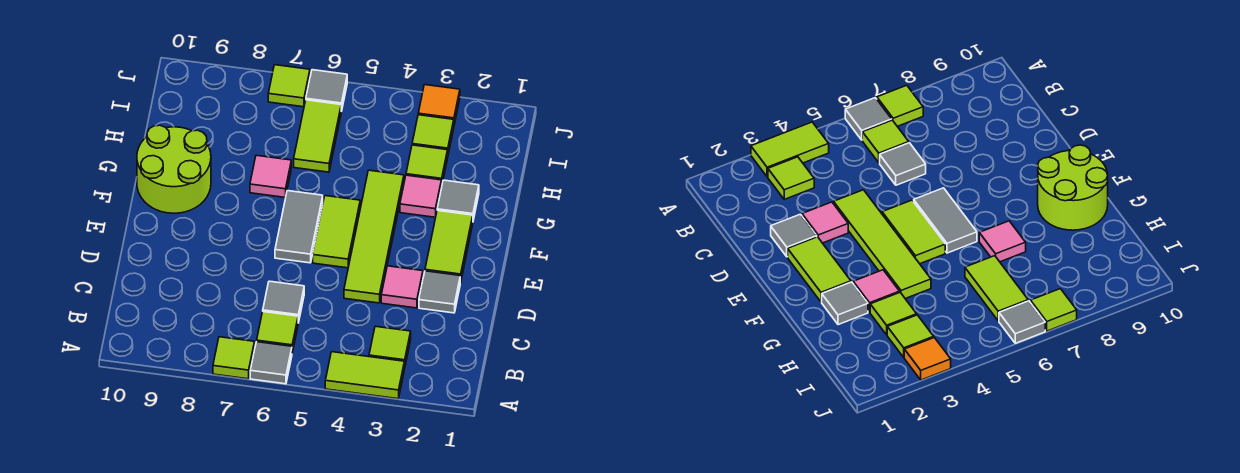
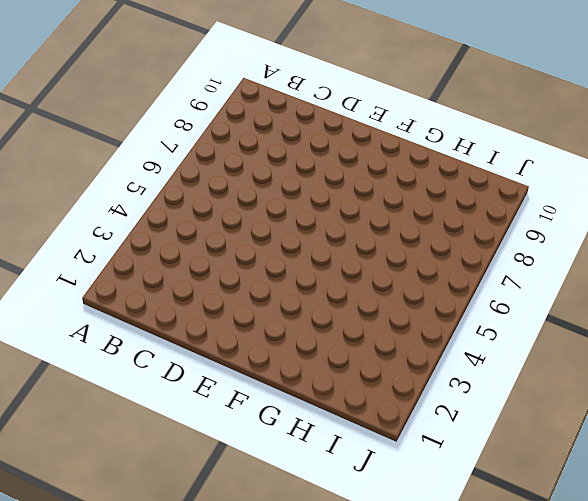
none -> lime tile A3:A4 level 1
none -> grey tile A6 level 1
none -> lime tile A7 level 1

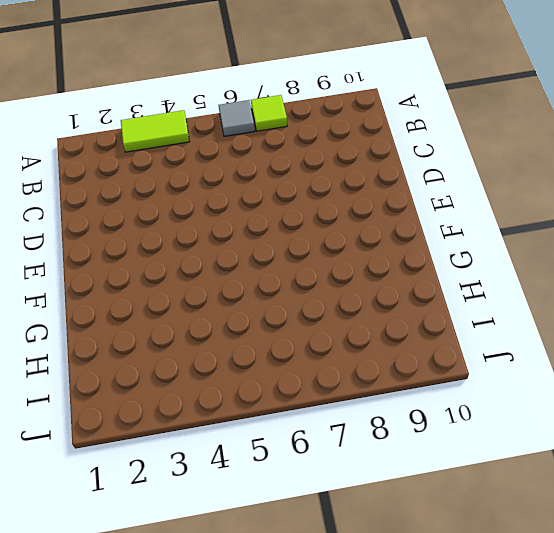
none -> lime tile B3 level 1
none -> lime tile B6 level 1
none -> grey tile C6 level 1

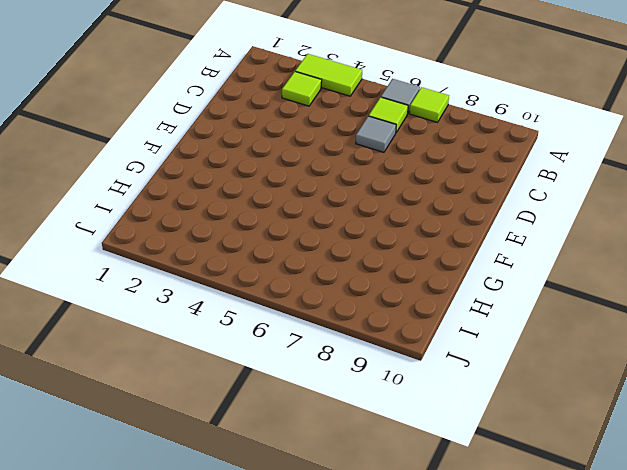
none -> grey tile D2 level 1
none -> pink tile D3 level 1
none -> lime tile D4:G4 level 1

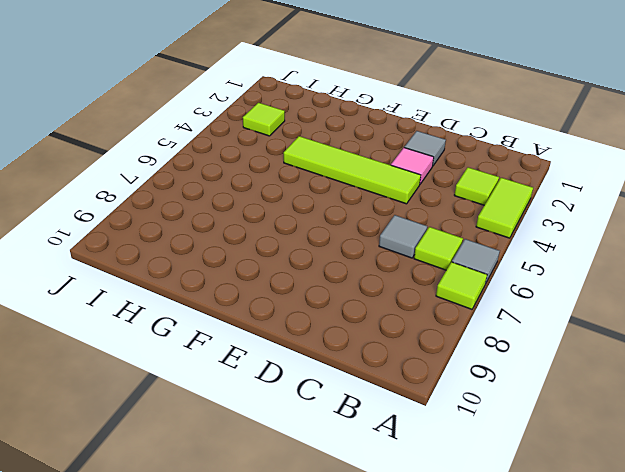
none -> lime tile E2:F2 level 1
none -> lime tile E5:F5 level 1
none -> grey tile E6:F6 level 1

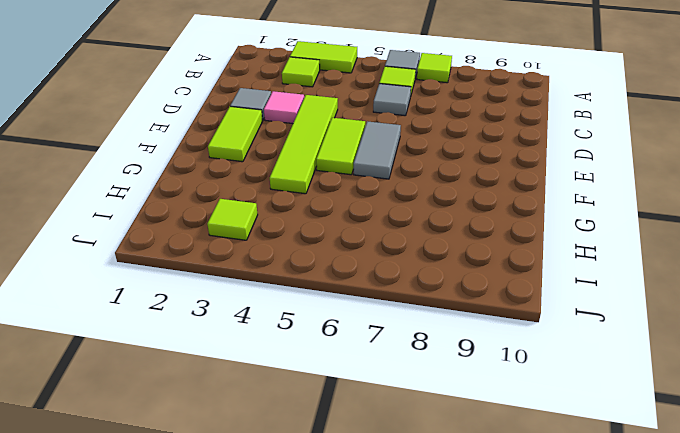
none -> lime round brick F9:G10 level 1
none -> grey tile G2 level 1
none -> pink tile G3 level 1

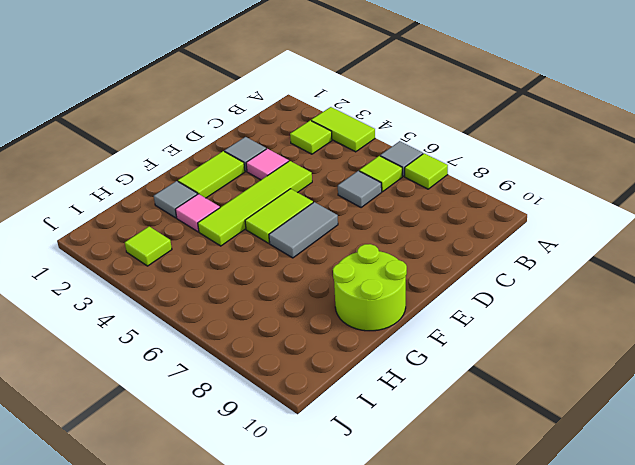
none -> pink tile G7 level 1
none -> lime tile H3 level 1
none -> lime tile H6:I6 level 1

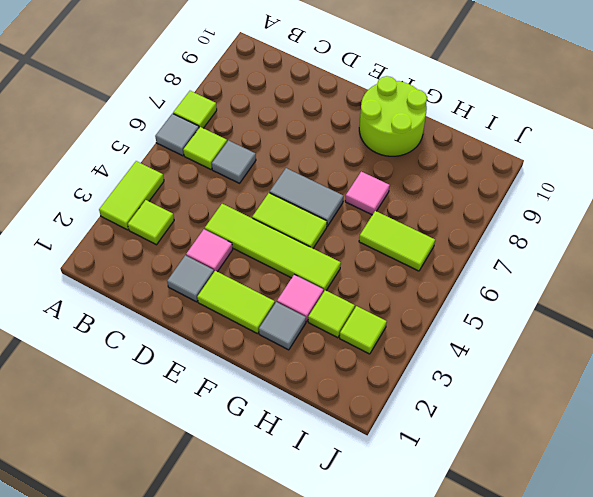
none -> orange tile J3 level 1
none -> grey tile J6 level 1
none -> lime tile J7 level 1

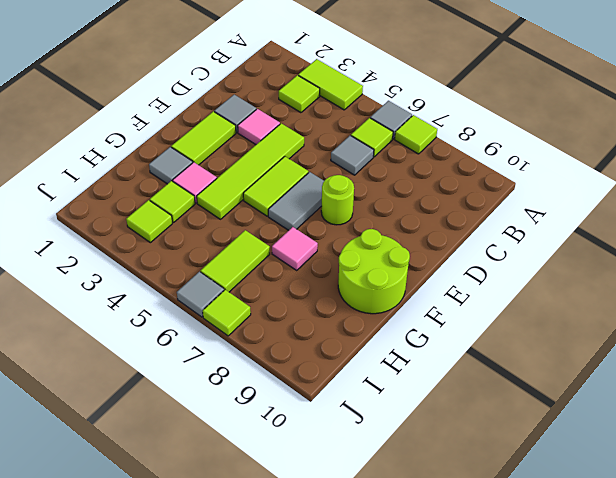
lime round brick E7 level 1 -> none
none -> orange tile J3 level 1

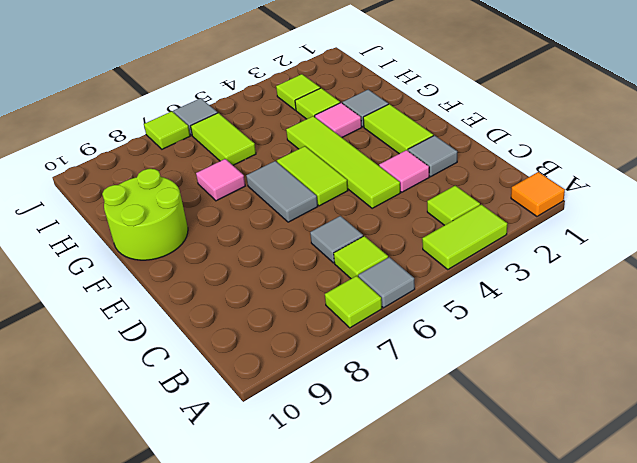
orange tile A1 level 1 -> orange tile J3 level 1

